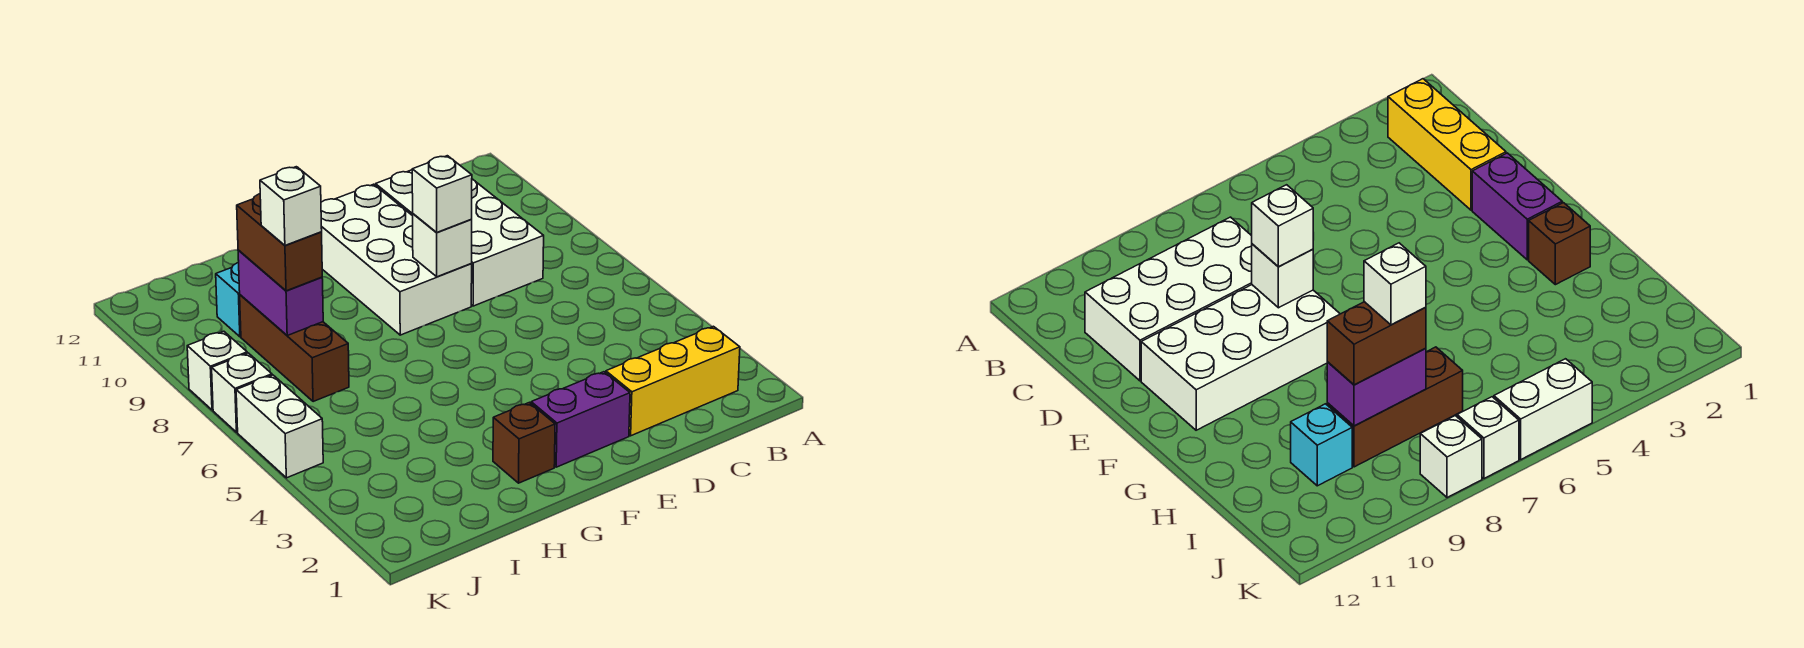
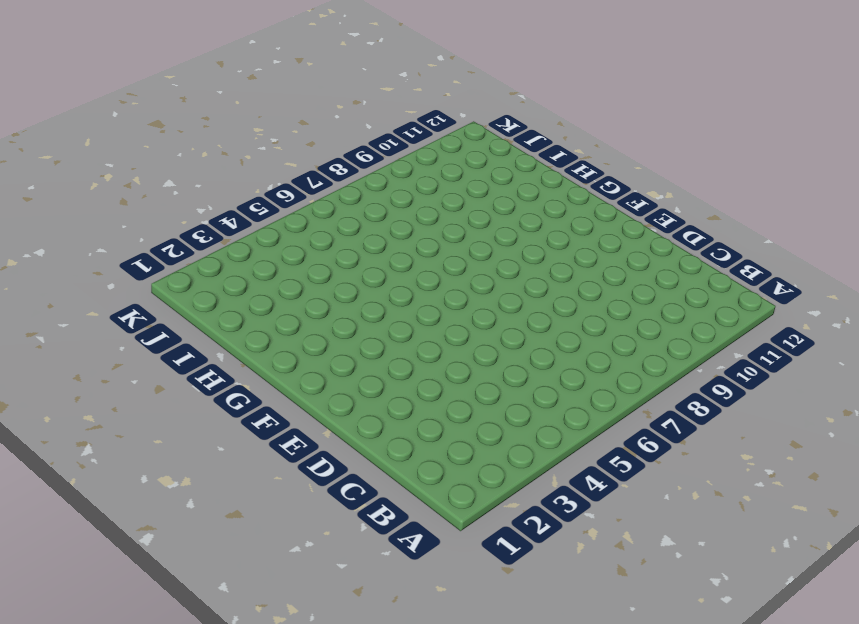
none -> yellow brick B2:D2 level 1
none -> white brick C8:D11 level 1
none -> purple brick E2:F2 level 1

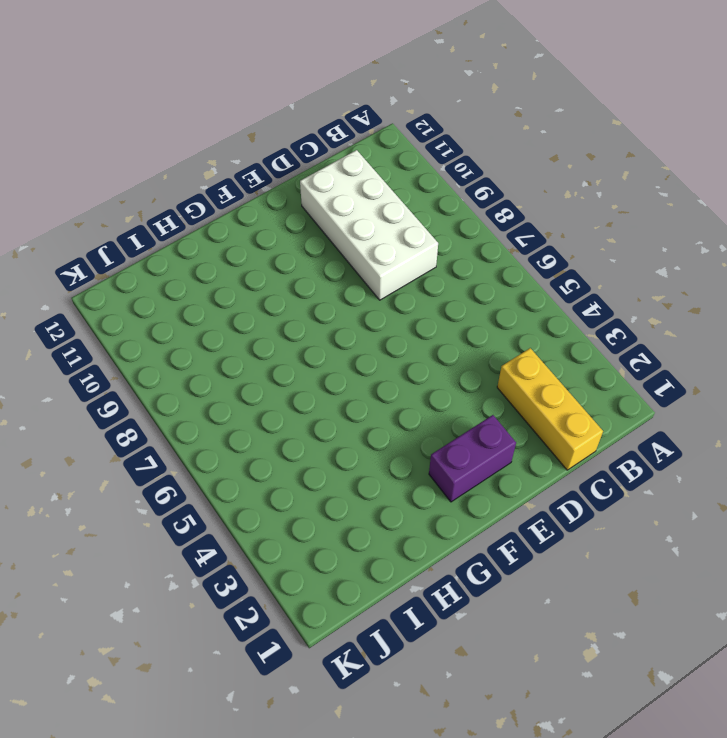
yellow brick C1:C3 level 1 -> yellow brick B2:D2 level 1
none -> white brick E8:F11 level 1
none -> brown brick G2 level 1
none -> brown brick I7:I9 level 1

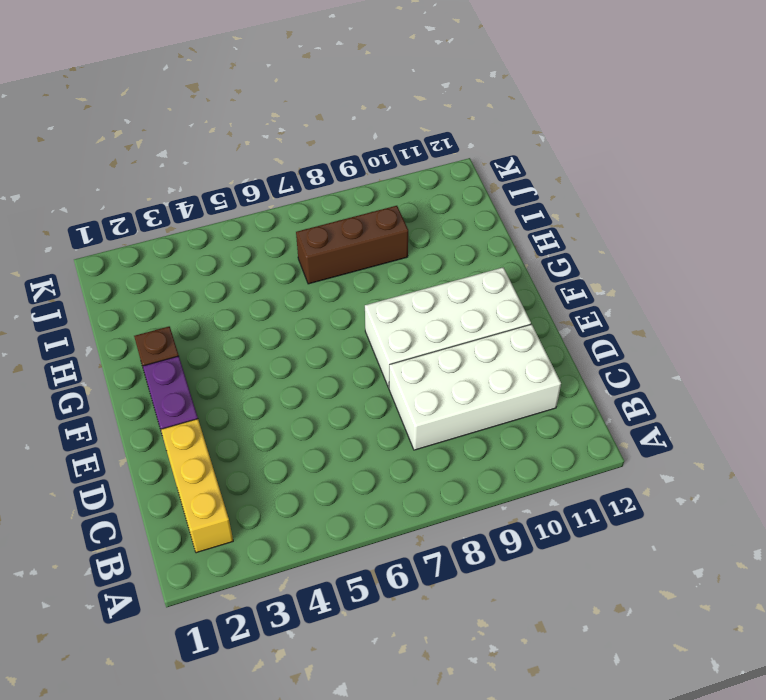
none -> cyan brick I10 level 1
none -> white brick K5:K6 level 1
none -> white brick K7 level 1

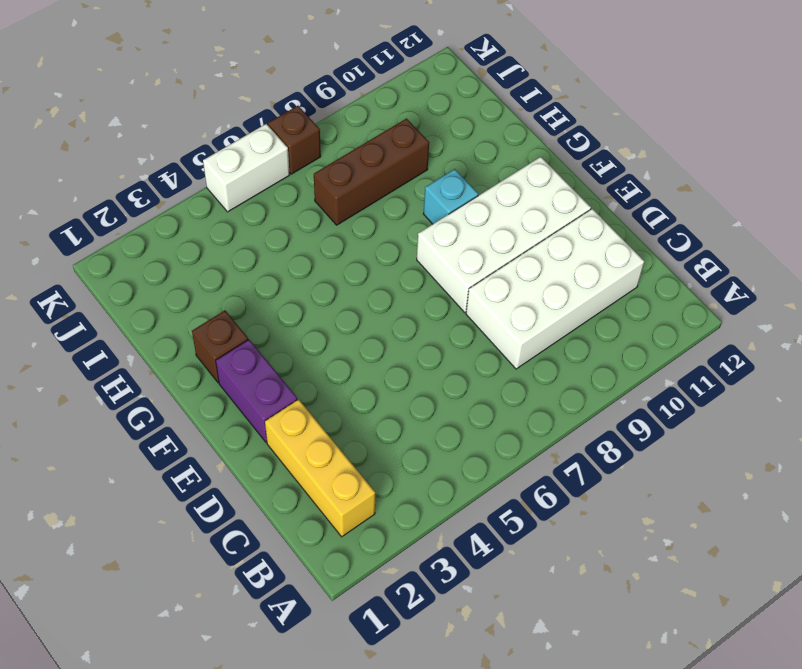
cyan brick G9 level 1 -> cyan brick I10 level 1
brown brick K7 level 1 -> white brick K7 level 1
none -> white brick K8 level 1
none -> white brick E8 level 2
none -> purple brick I8:I9 level 2

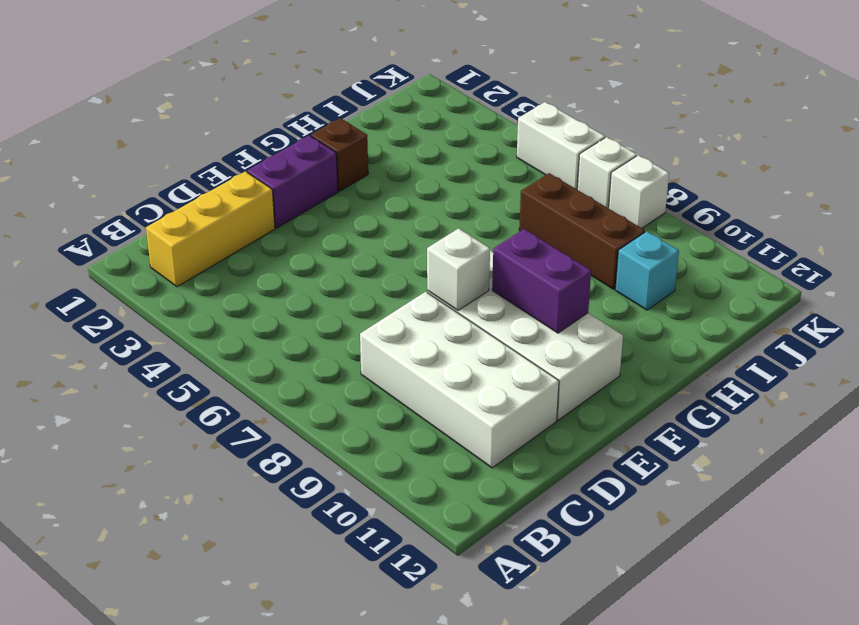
purple brick F9:F10 level 2 -> purple brick I8:I9 level 2
none -> white brick E8 level 3
none -> brown brick I8:I9 level 3
none -> white brick I8 level 4

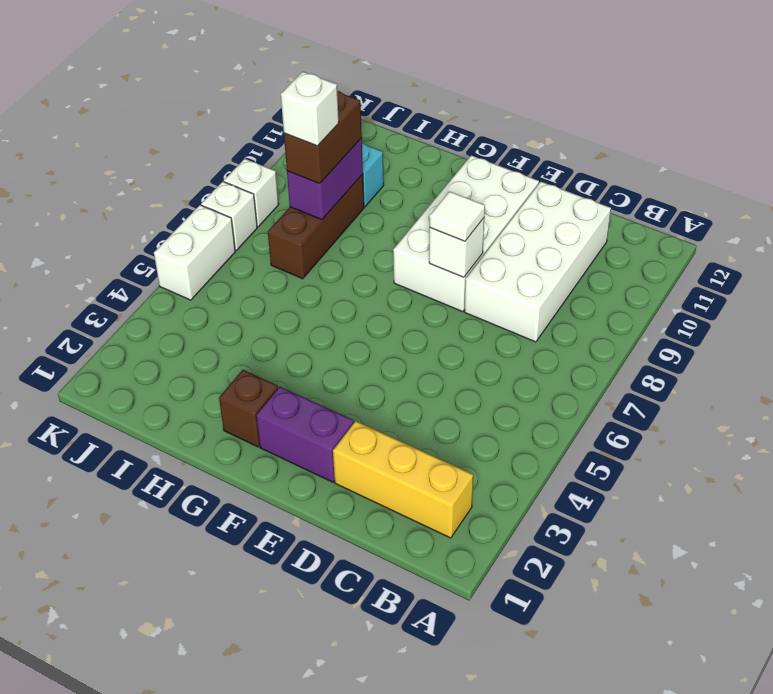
white tile E8 level 3 -> white brick E8 level 3

